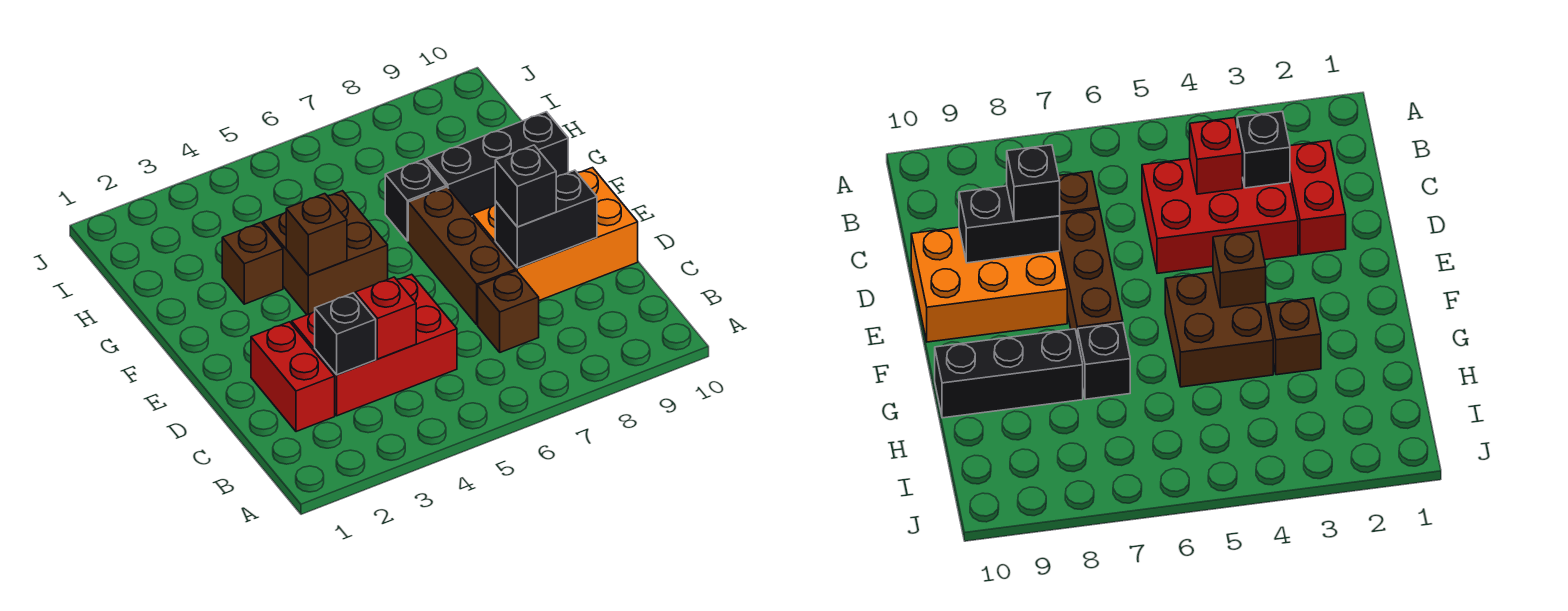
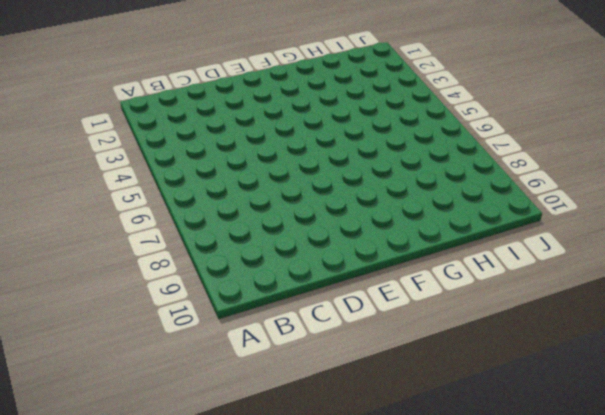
none -> red brick C2:D2 level 1
none -> red brick C3:D5 level 1
none -> brown brick C7 level 1

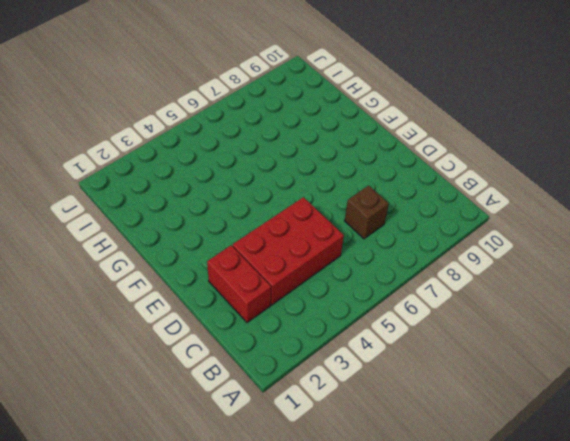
none -> brown brick D7:F7 level 1
none -> orange brick D8:E10 level 1
none -> brown brick F4:G5 level 1

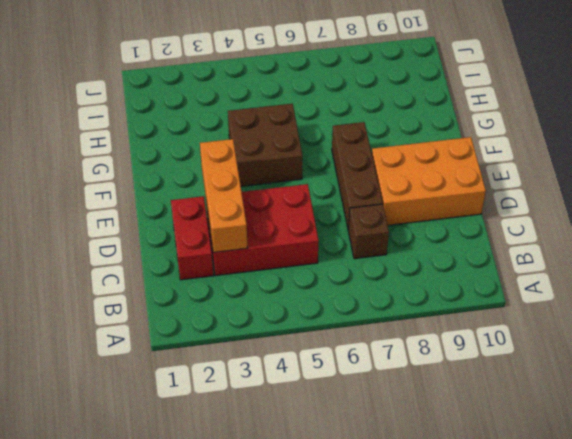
orange brick C3:E3 level 2 -> black brick C3 level 2
none -> brown brick G3 level 1
none -> black brick G7 level 1
none -> black brick G8:G10 level 1

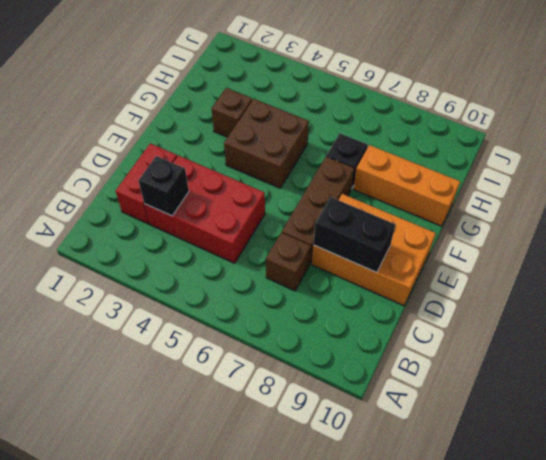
orange brick G8:G10 level 1 -> black brick G8:G10 level 1
none -> red brick C4 level 2
none -> brown brick F4 level 2
none -> black brick D8 level 3

